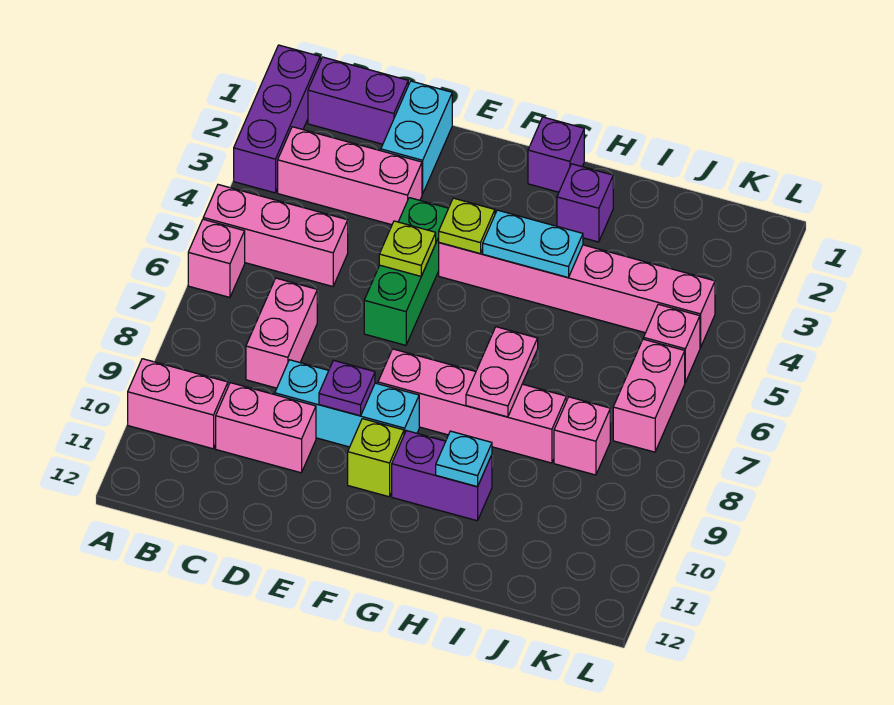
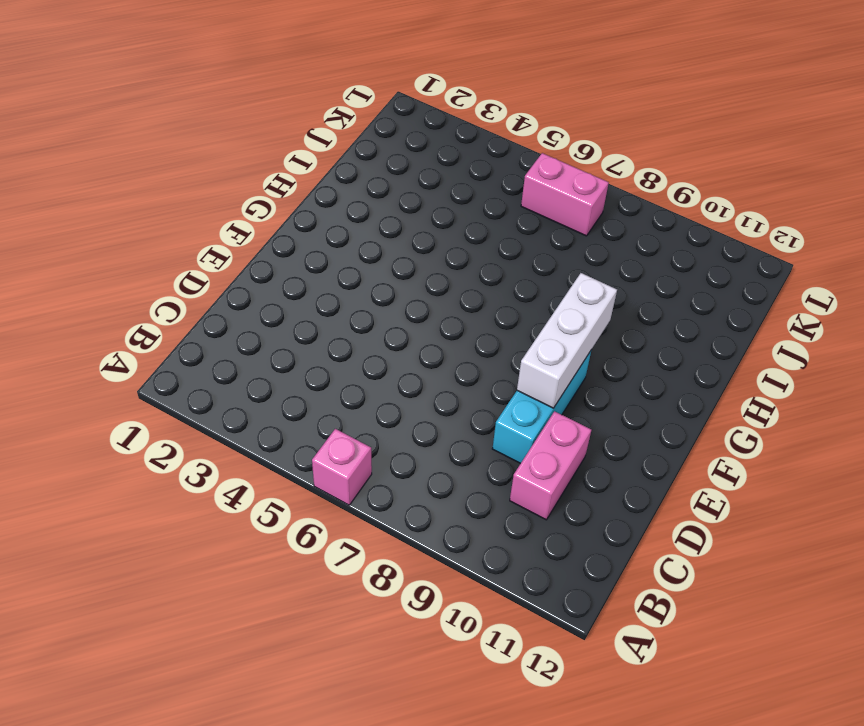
white brick E9:G9 level 2 -> purple plate E9 level 2
none -> purple brick A1:A3 level 1
none -> pink brick A5:C5 level 1
none -> pink brick A10:B10 level 1

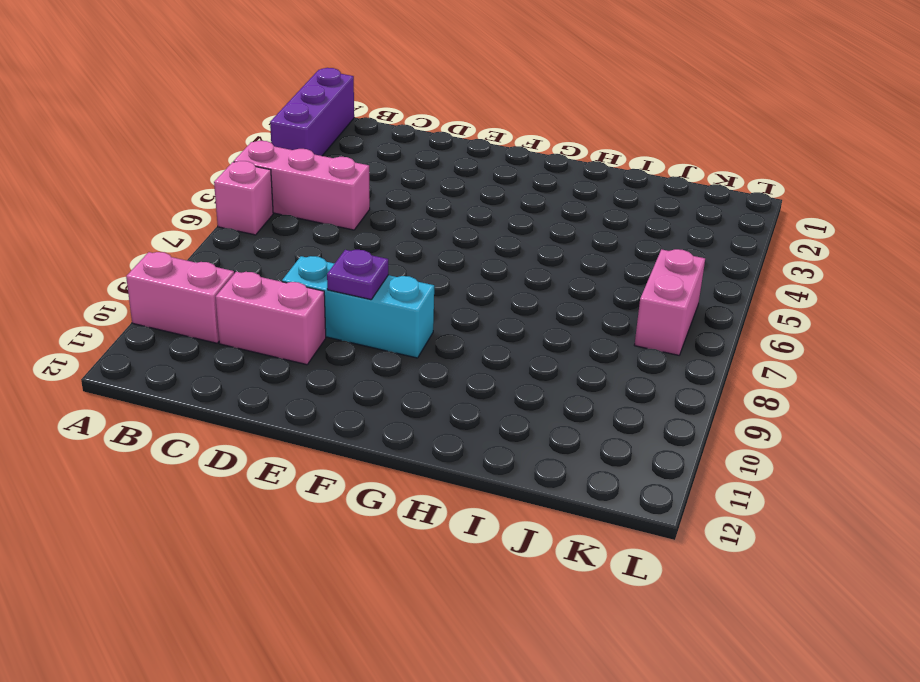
none -> purple brick B1:C1 level 1
none -> pink brick B3:D3 level 1
none -> pink brick C7:C8 level 1

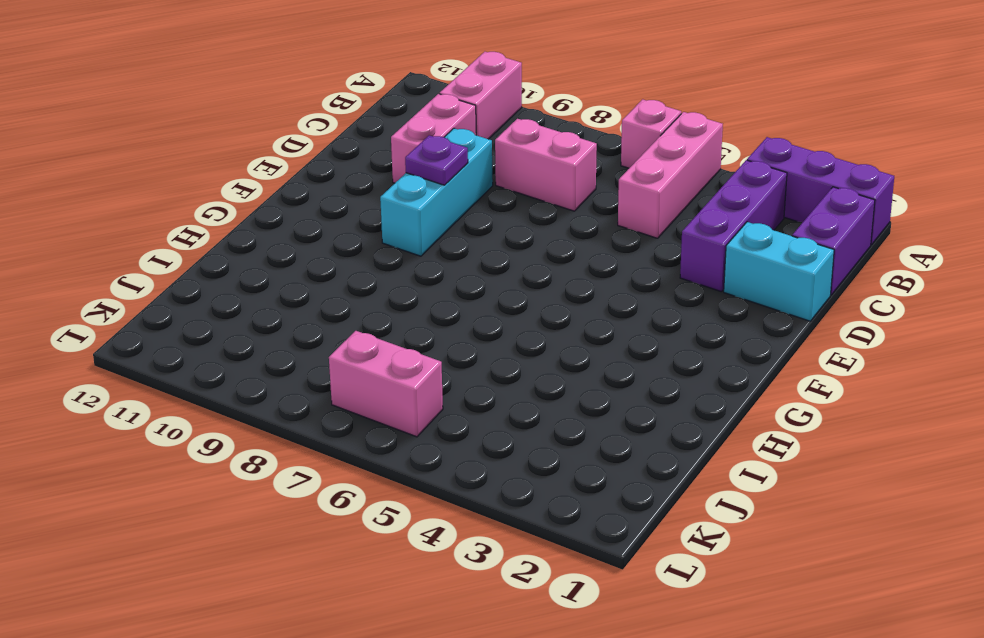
purple brick B3:D3 level 1 -> pink brick B3:D3 level 1
none -> green brick E4:E6 level 1
none -> pink brick F4:K4 level 1
none -> pink brick F8:I8 level 1

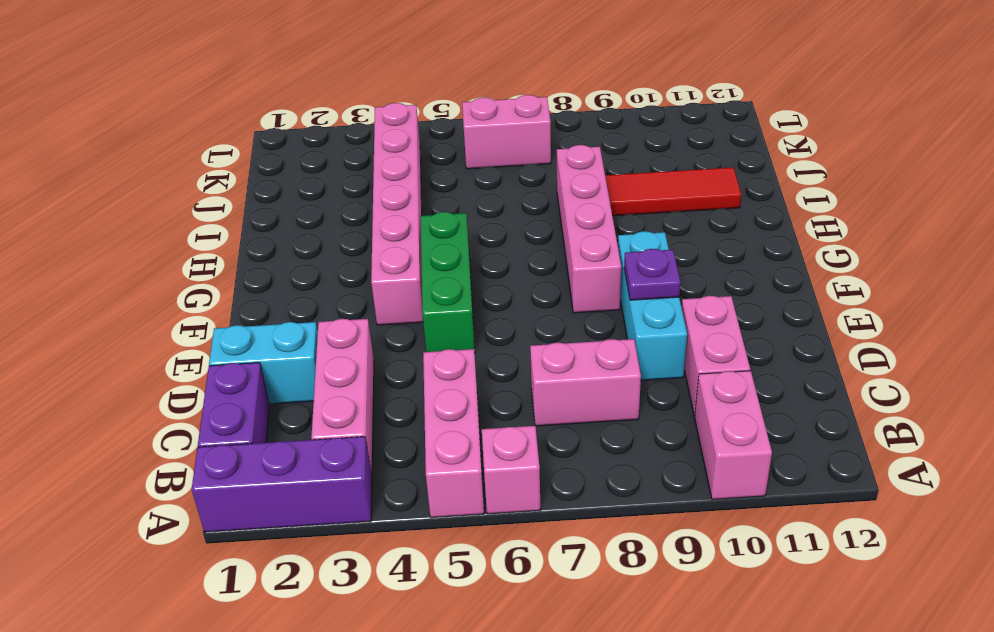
green brick E5:G5 level 1 -> green brick E4:E6 level 1
red tile I9:I11 level 1 -> none
none -> lime brick F10 level 1
none -> purple brick G1 level 1
none -> purple brick G10:H10 level 1

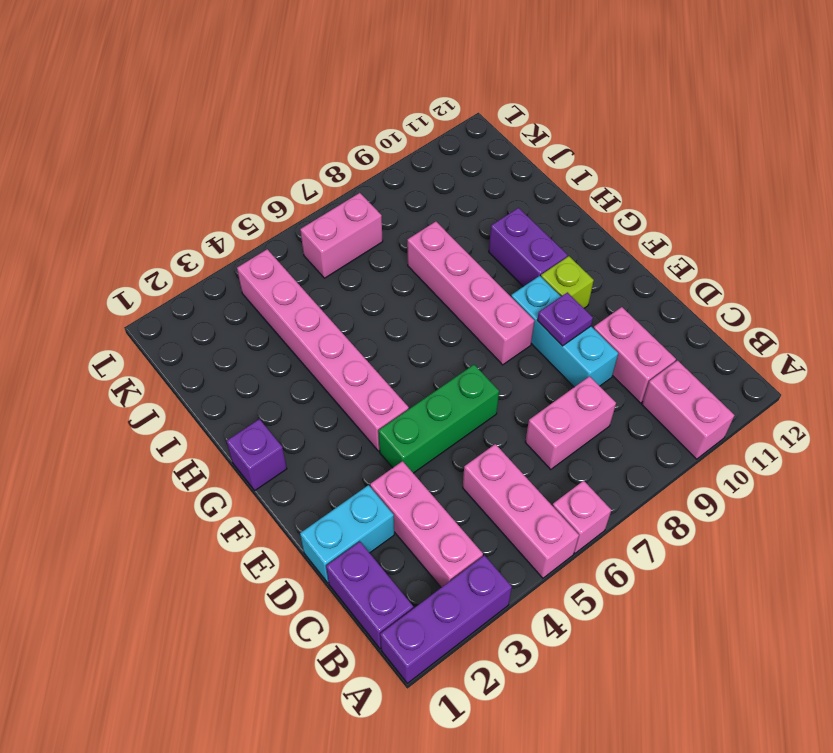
none -> purple brick H2 level 1
none -> pink brick J8 level 1
none -> pink brick K5 level 1

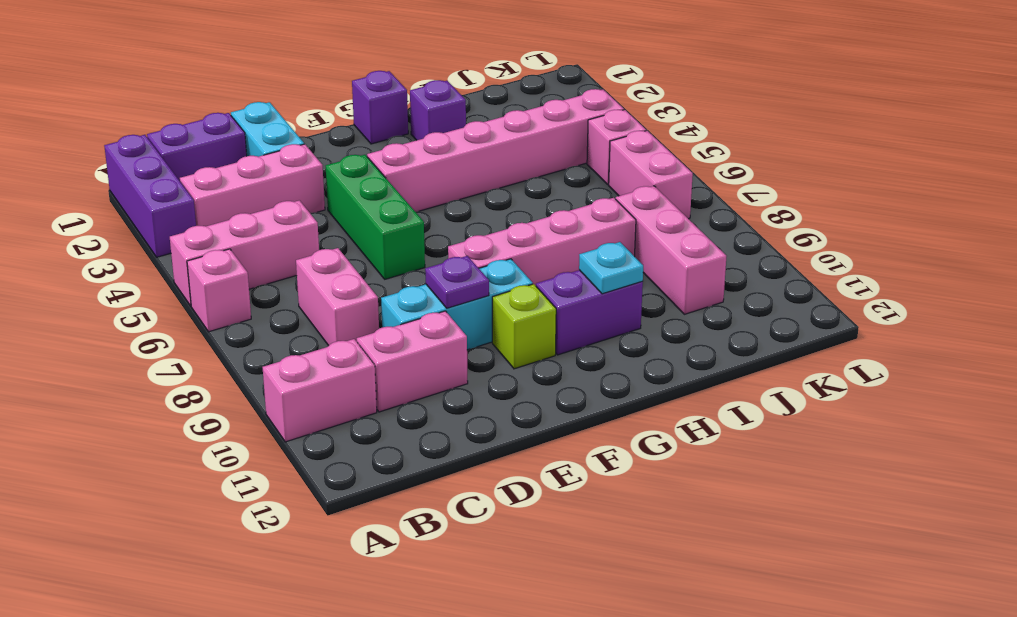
pink brick J8:J10 level 1 -> pink brick J8 level 1
none -> lime plate E5 level 2
none -> lime plate F4 level 2
none -> cyan plate G4:H4 level 2

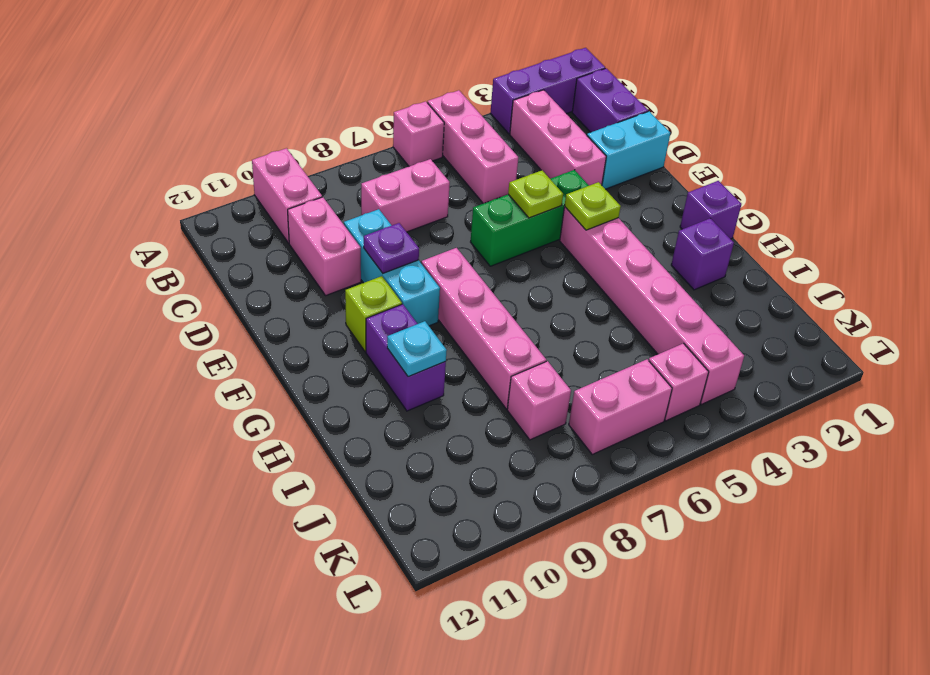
none -> cyan plate G4:H4 level 2
none -> pink plate H7:H8 level 2

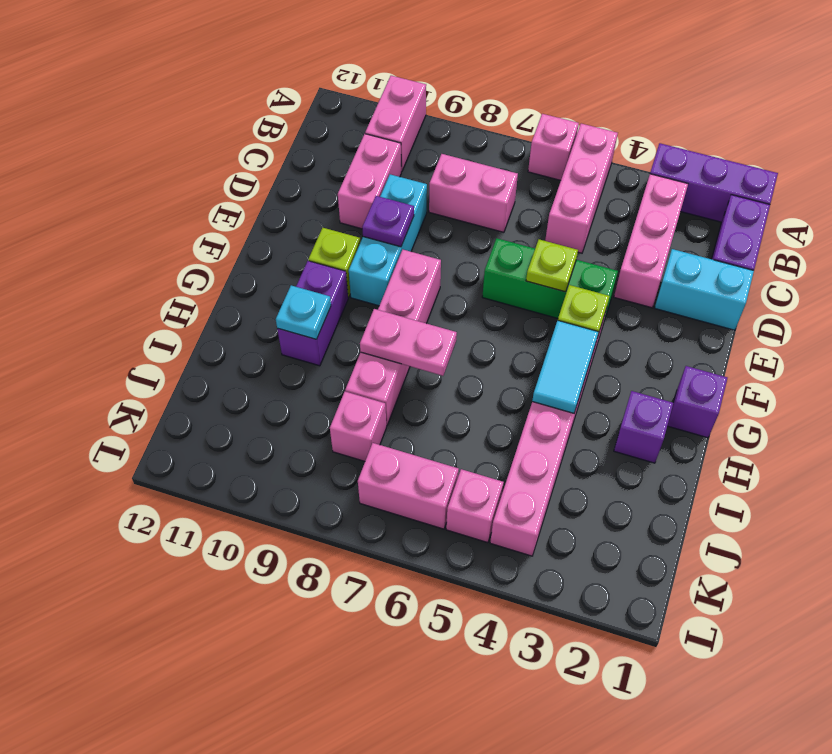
cyan tile G4:H4 level 2 -> cyan plate G4:H4 level 2

